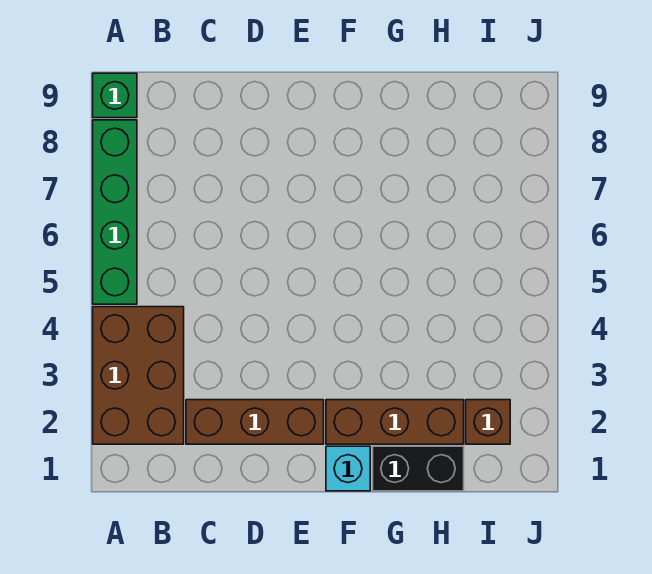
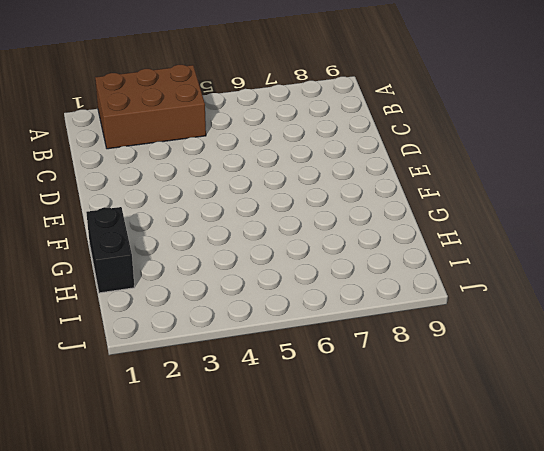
none -> green brick A5:A8 level 1
none -> green brick A9 level 1

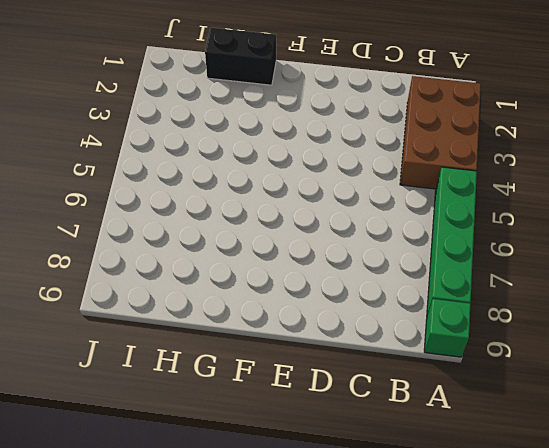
none -> brown brick C2:E2 level 1
none -> cyan brick F1 level 1

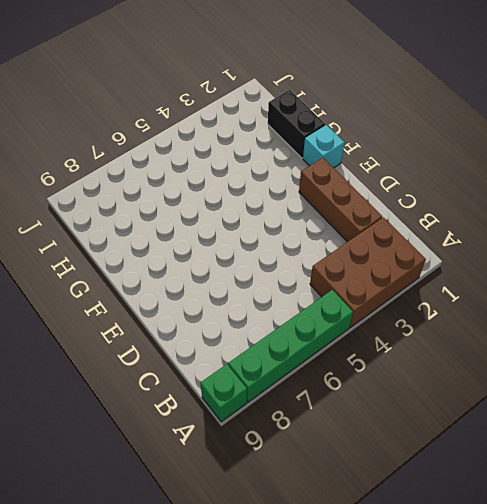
none -> brown brick F2:H2 level 1
none -> brown brick I2 level 1

